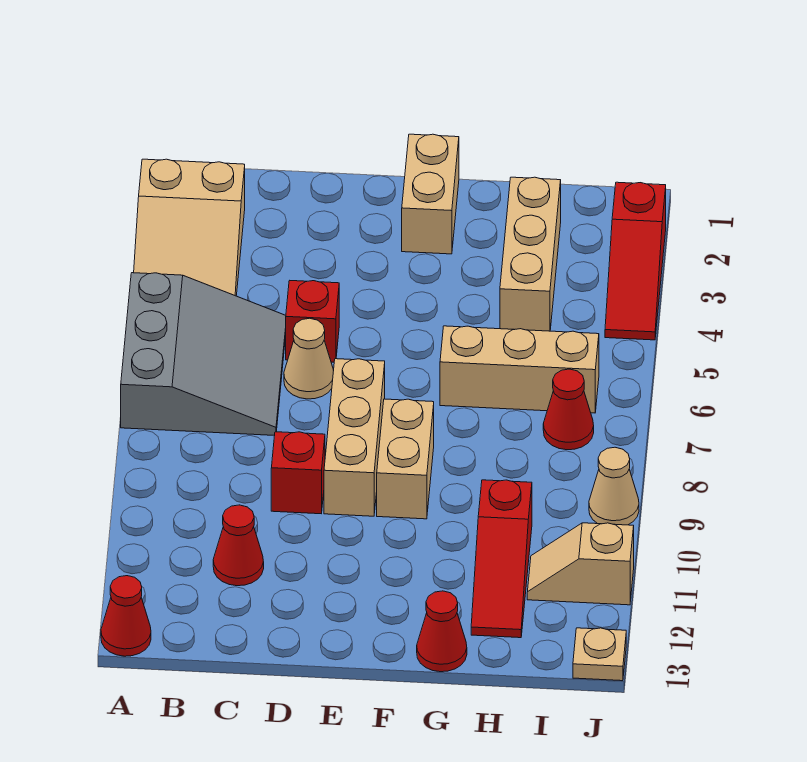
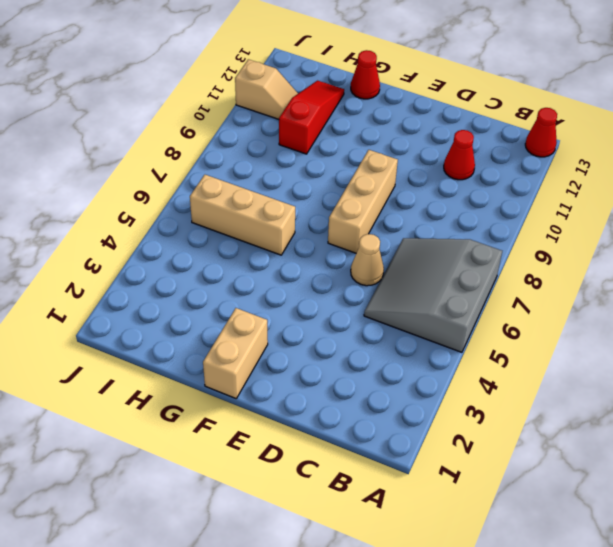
none -> tan slope A2:B4 level 1 top 2
none -> red brick D5 level 1
none -> red brick D9 level 1

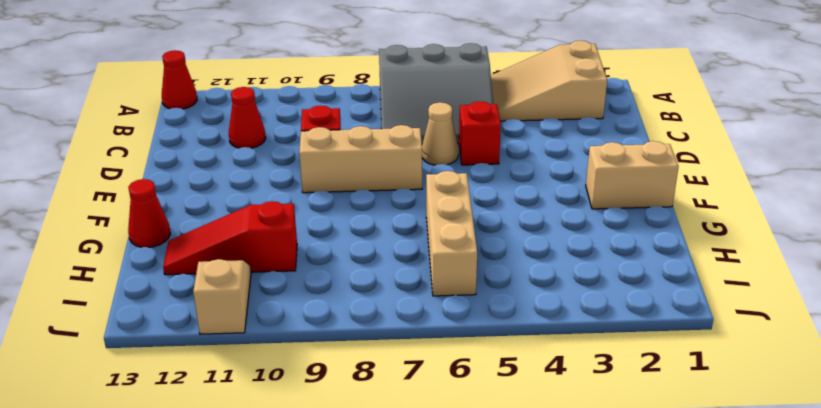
none -> tan brick F8:F9 level 1
none -> tan brick H2:H4 level 1
none -> red cone I7 level 1

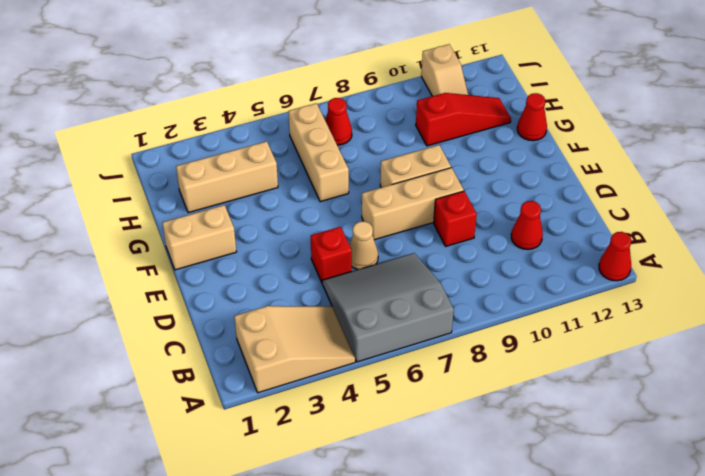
none -> red slope J2:J4 level 1 top 2
none -> tan cone J9 level 1
none -> tan plate J13 level 1

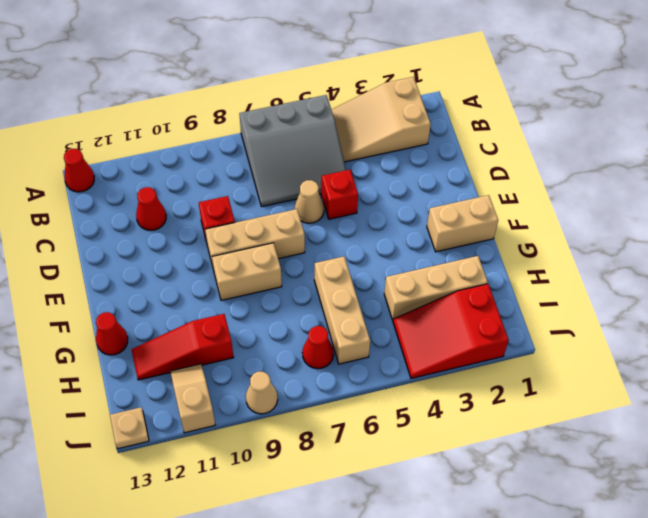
red slope I2:J4 level 1 top 2 -> red slope J2:J4 level 1 top 2

